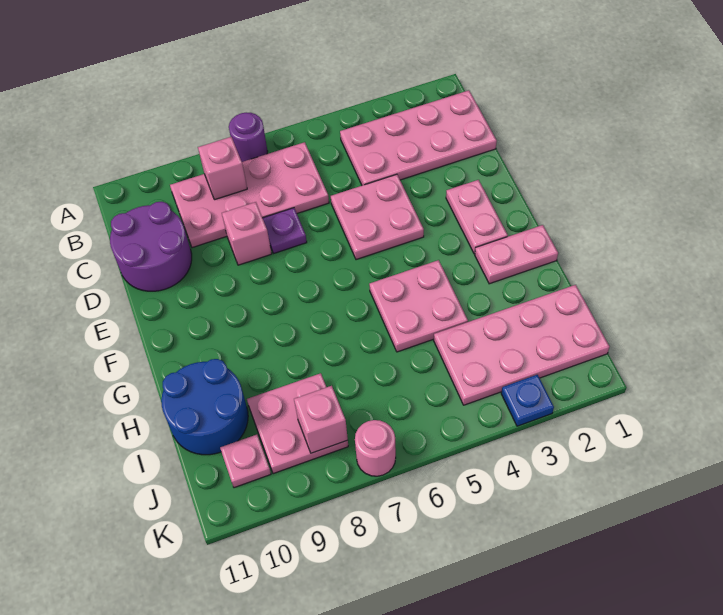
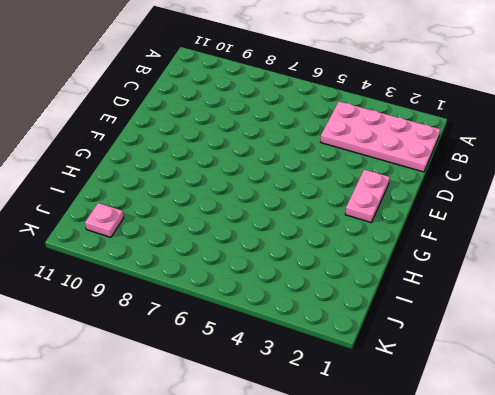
none -> purple round brick A7 level 1
none -> pink plate B6:C9 level 1
none -> purple round brick C10:D11 level 1

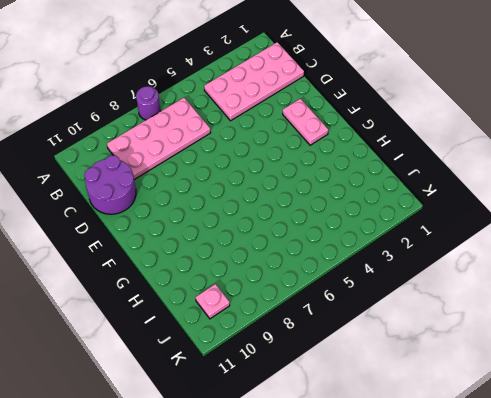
none -> pink plate D4:E5 level 1
none -> purple plate D7 level 1
none -> pink brick D8 level 1

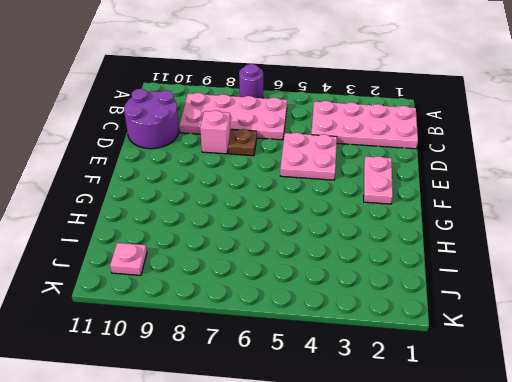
brown plate D7 level 1 -> purple plate D7 level 1
none -> pink plate G1:G2 level 1
none -> pink plate G4:H5 level 1
none -> blue round brick H10:I11 level 1

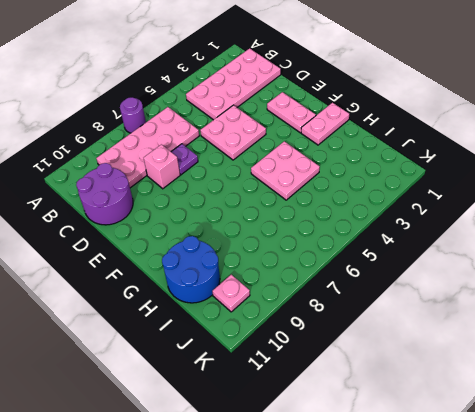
none -> pink plate I1:J4 level 1
none -> pink plate I8:J9 level 1
none -> blue plate K3 level 1

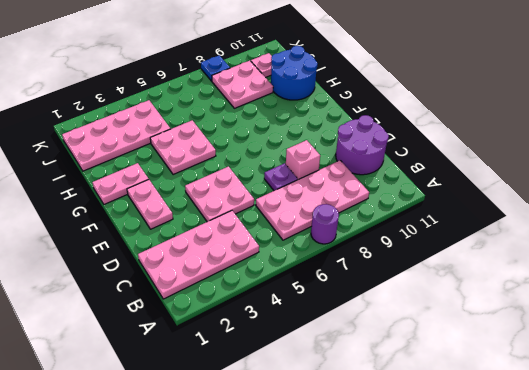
blue plate K8 level 1 -> blue plate K3 level 1
none -> pink round brick K7 level 1
none -> pink brick B8 level 2
none -> pink brick J8 level 2

